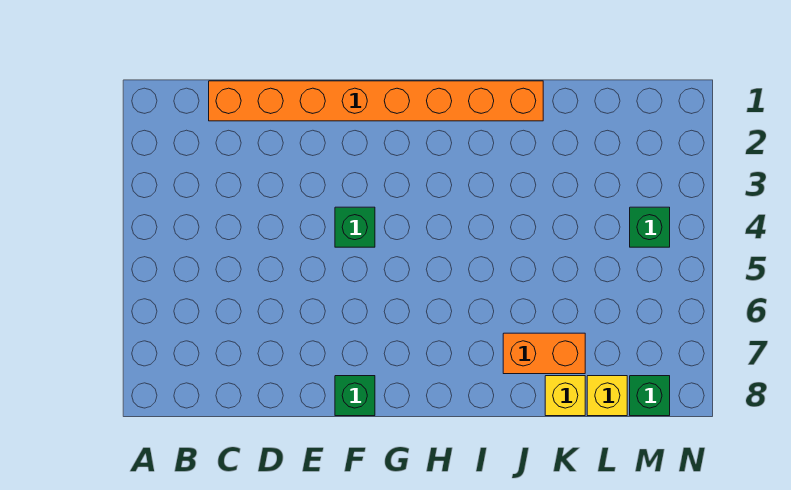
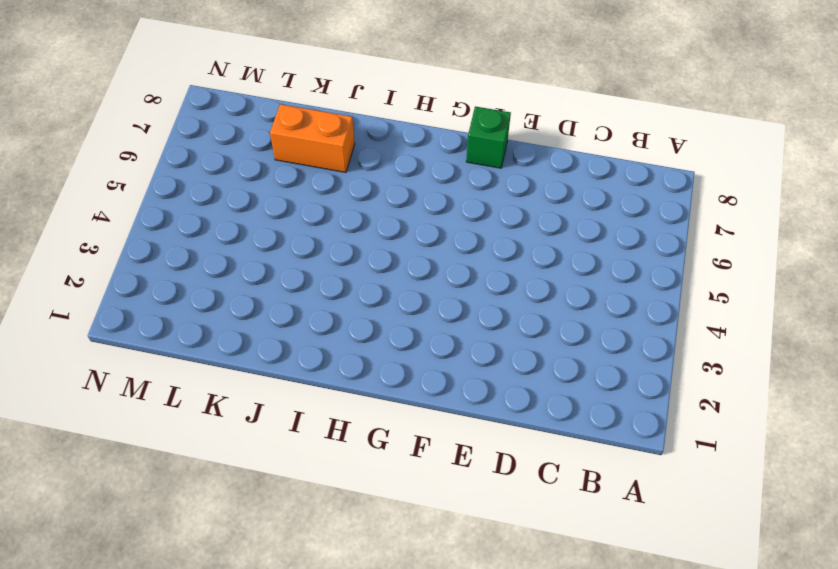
none -> orange brick C1:J1 level 1
none -> green brick F4 level 1

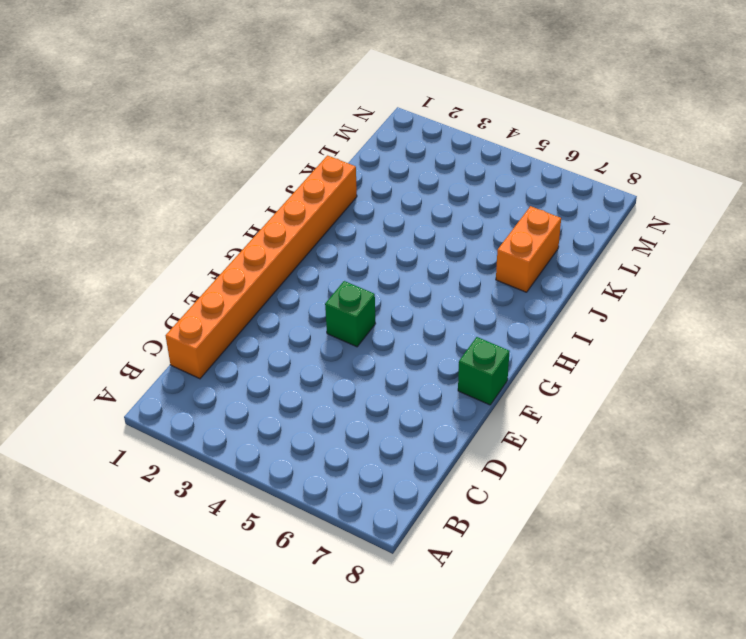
none -> yellow brick K8 level 1
none -> yellow brick L8 level 1

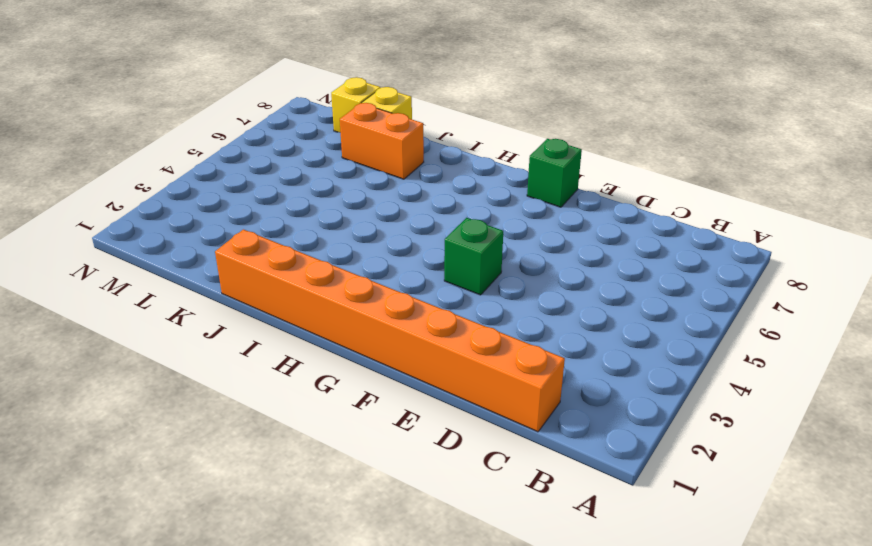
none -> green brick M4 level 1
none -> green brick M8 level 1

